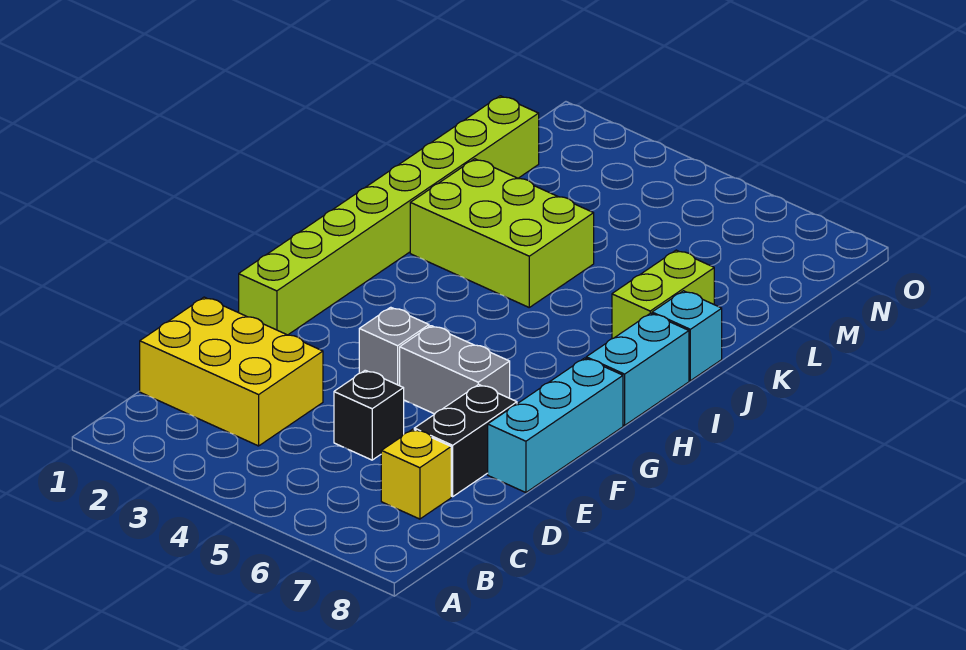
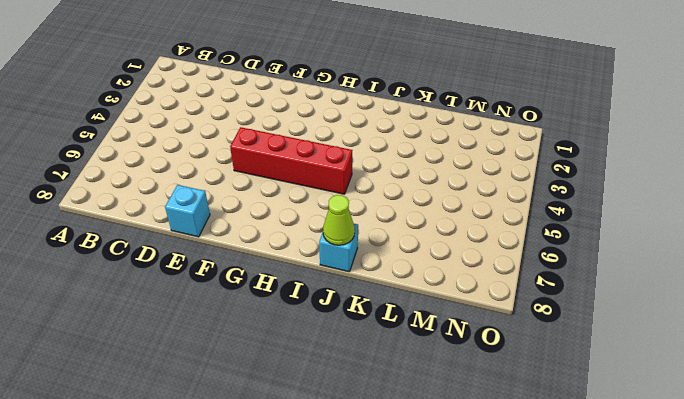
cyan brick E8 level 1 -> cyan brick E8:G8 level 1
red brick F5:I5 level 1 -> grey brick F5:F6 level 1
lime cone J8 level 2 -> none
none -> yellow brick C1:D3 level 1
none -> yellow brick C7 level 1
none -> black brick D5 level 1

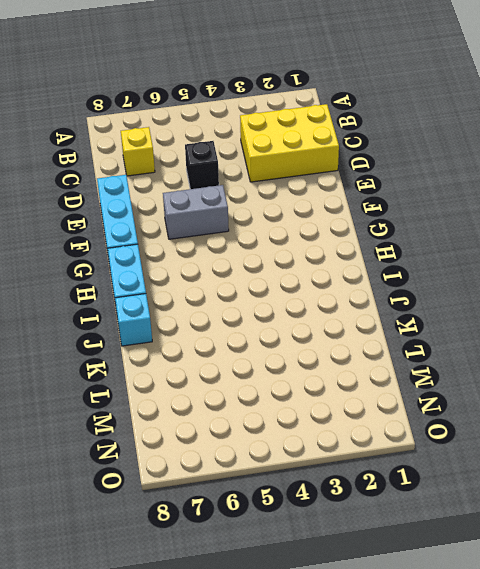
none -> black brick D7:E7 level 1
none -> lime brick F1:M1 level 1
none -> grey brick F4 level 1

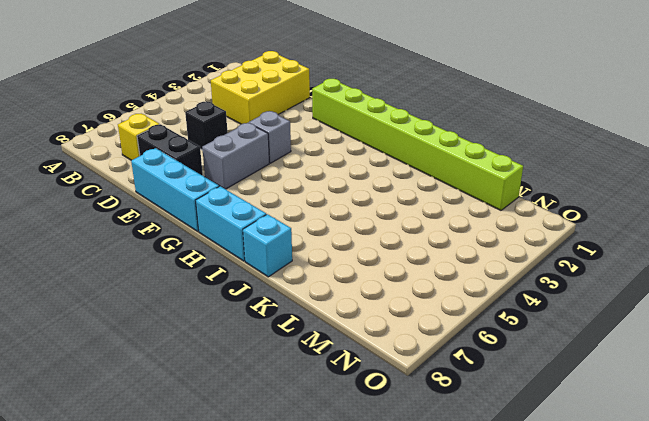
none -> lime brick J2:K4 level 1
none -> lime brick J7:K7 level 1

